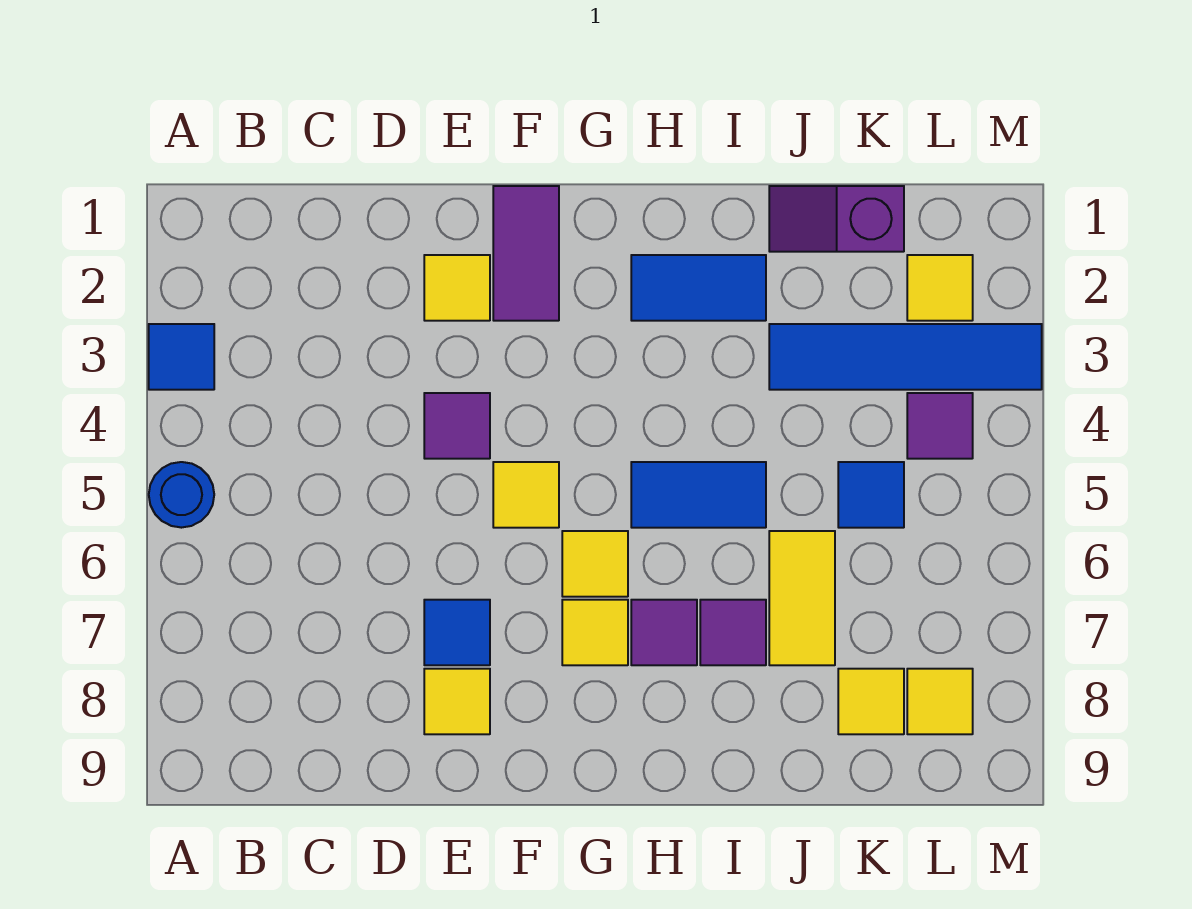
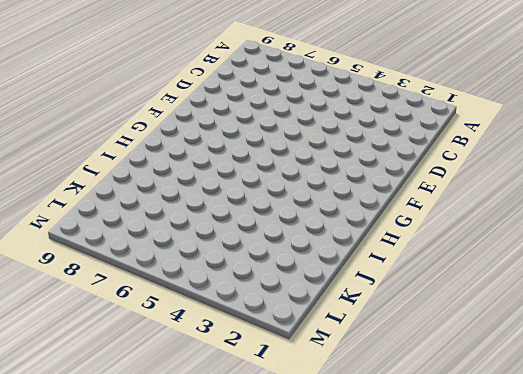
none -> blue tile A3 level 1
none -> blue round brick A5 level 1
none -> yellow tile E2 level 1

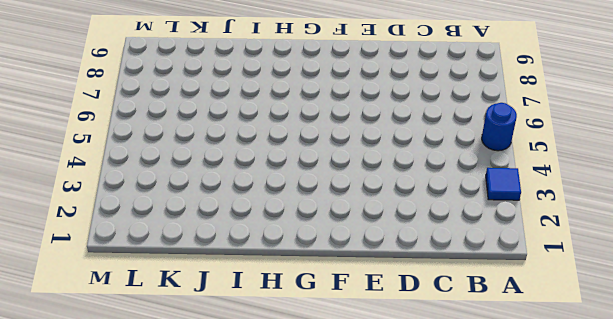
none -> yellow tile E2 level 1
none -> purple tile E4 level 1
none -> blue tile E7 level 1

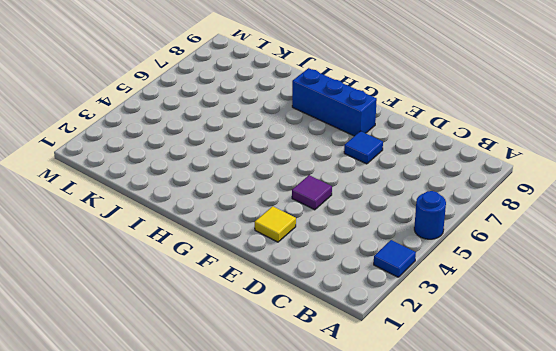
blue brick F8:H8 level 1 -> none
none -> yellow tile E8 level 1
none -> purple tile F1:F2 level 1
none -> yellow tile F5 level 1

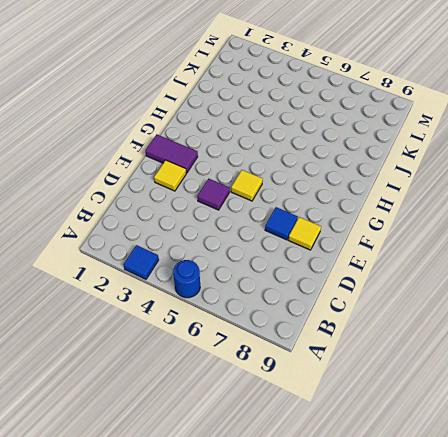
none -> yellow tile G6 level 1
none -> yellow tile G7 level 1
none -> blue tile H2:I2 level 1

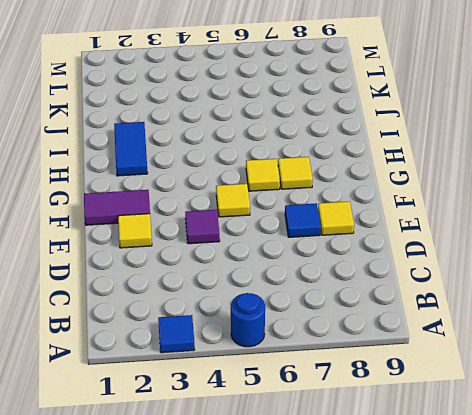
none -> blue tile H5:I5 level 1
none -> purple tile H7 level 1
none -> purple tile I7 level 1

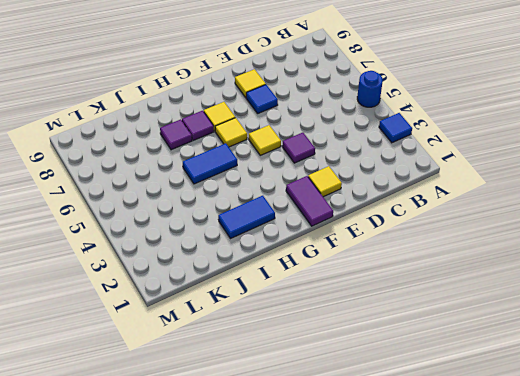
none -> purple slope J1:K1 level 1 top K
none -> blue tile J3:M3 level 1
none -> yellow tile J6:J7 level 1

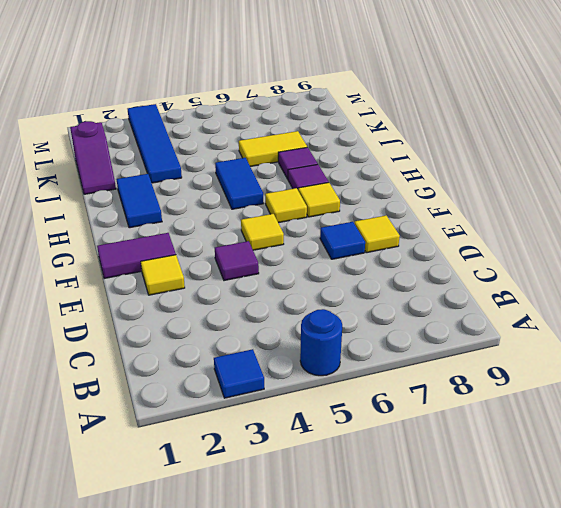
none -> blue tile K5 level 1
none -> yellow tile K8 level 1
none -> yellow tile L2 level 1

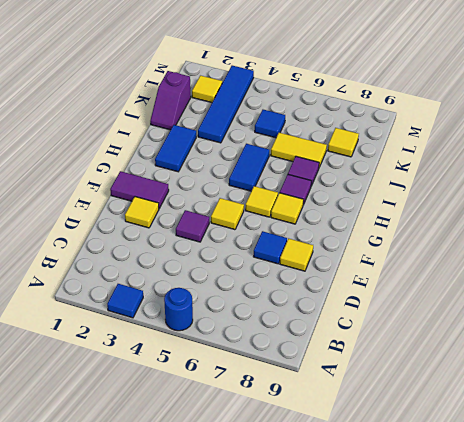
none -> purple tile L4 level 1
none -> yellow tile L8 level 1

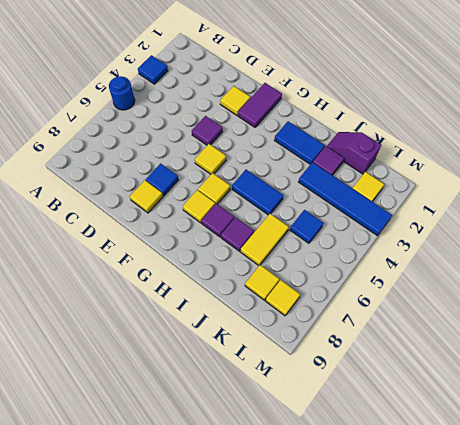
purple tile J2 level 1 -> purple tile L4 level 1

